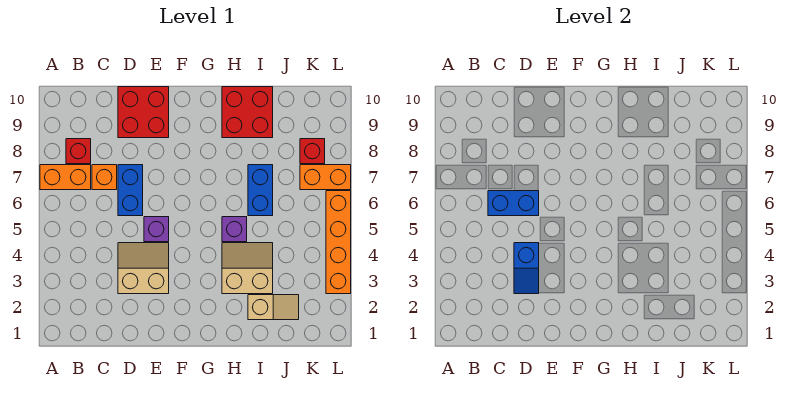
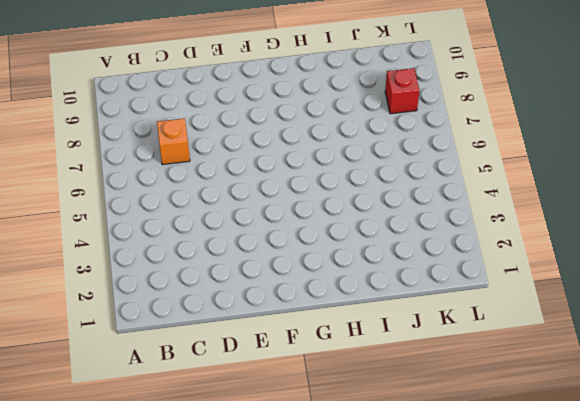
none -> orange brick A7:B7 level 1
none -> red brick B8 level 1
none -> tan slope D3:E4 level 1 top 3

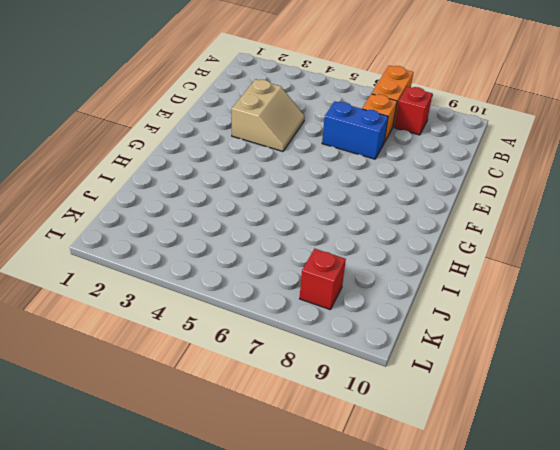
none -> red brick D9:E10 level 1
none -> purple brick E5 level 1
none -> tan slope H3:I4 level 1 top 3

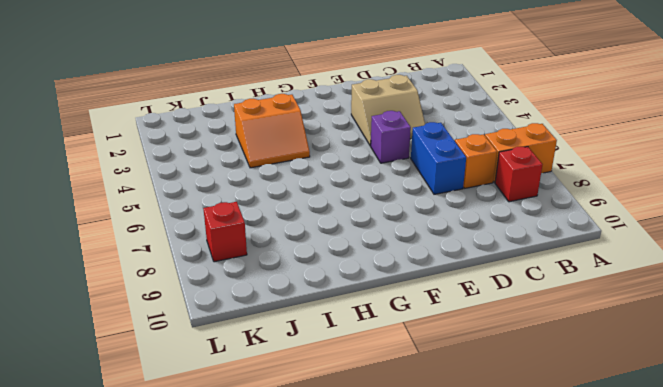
orange slope H3:I4 level 1 top 3 -> tan slope H3:I4 level 1 top 3
none -> red brick D9:E10 level 1
none -> purple brick H5 level 1
none -> red brick H9:I10 level 1

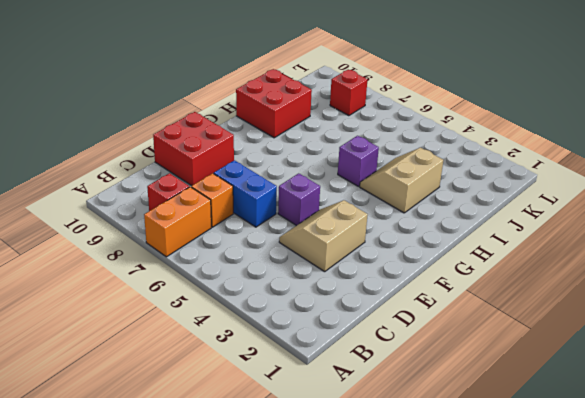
none -> tan slope I2:J2 level 1 top I
none -> blue brick I6:I7 level 1
none -> orange brick K7:L7 level 1

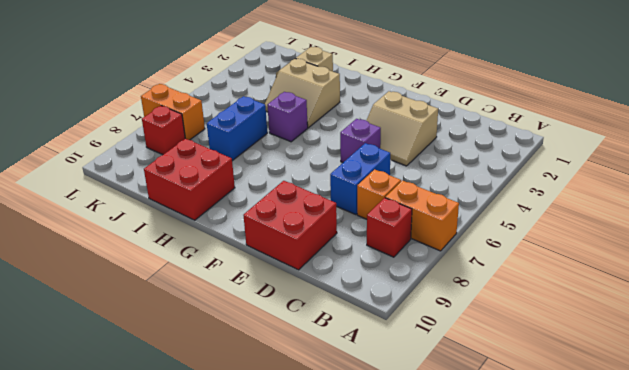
none -> orange brick L3:L6 level 1
none -> blue brick C6:D6 level 2
none -> blue slope D3:D4 level 2 top 4

